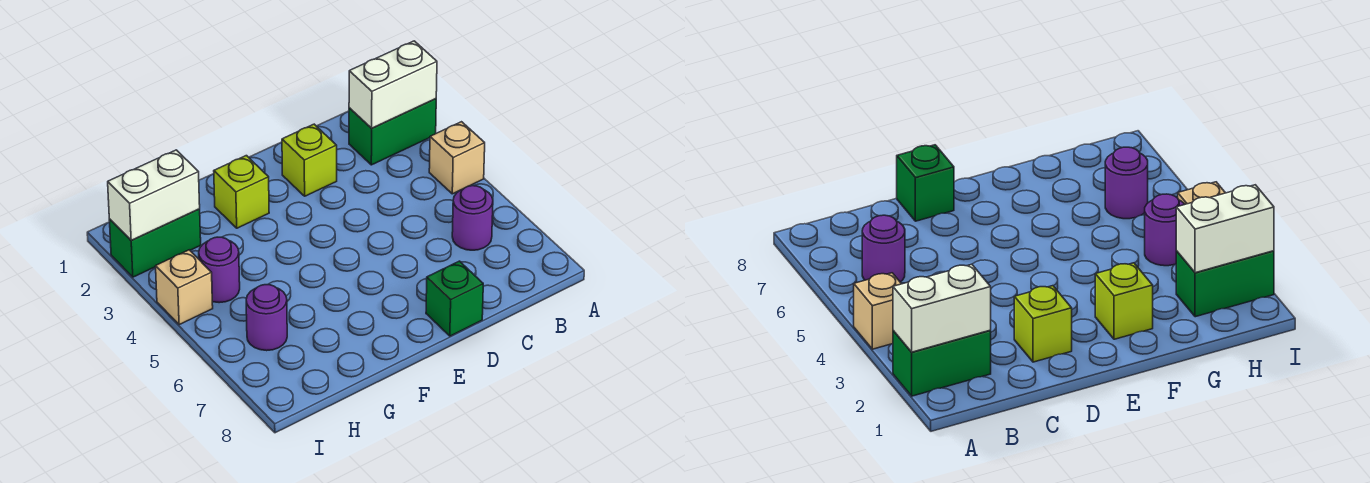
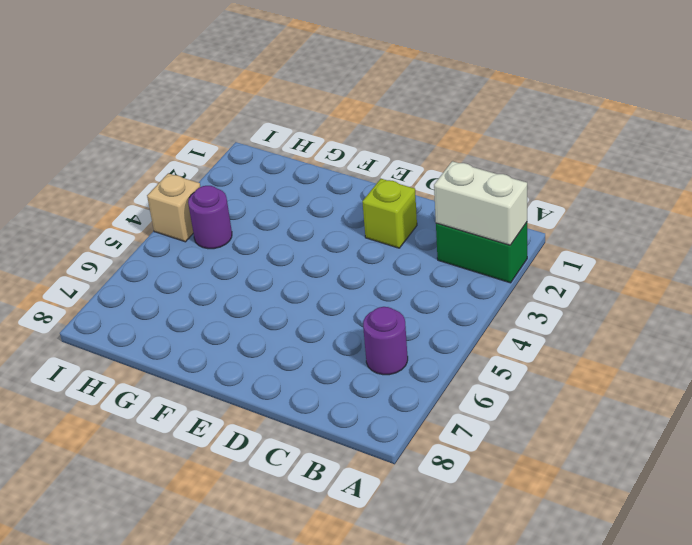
none -> tan brick A4 level 1
none -> green brick D8 level 1
none -> lime brick F2 level 1

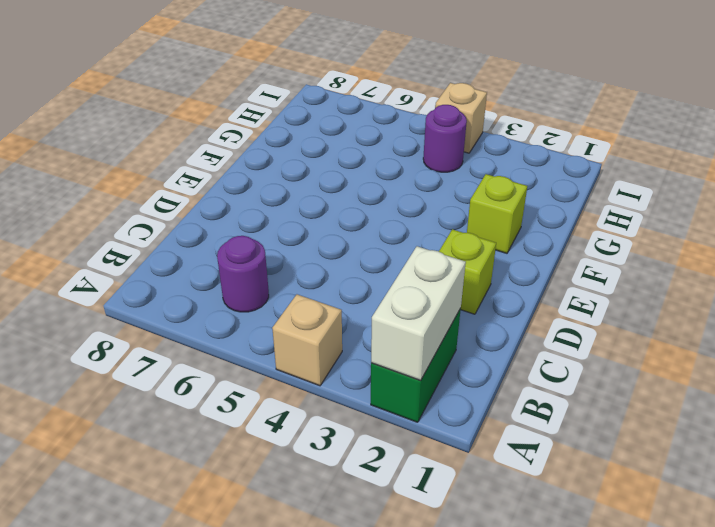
none -> green brick D8 level 1
none -> green brick H2:I2 level 1
none -> purple round brick H6 level 1

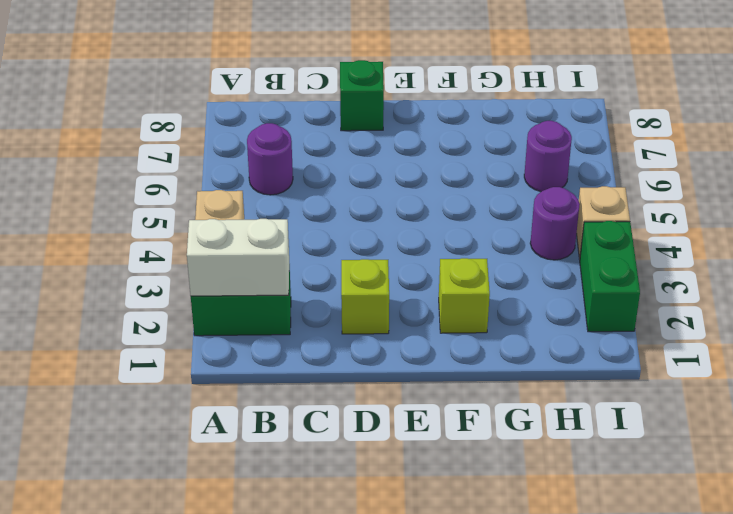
green brick I2:I3 level 1 -> green brick H2:I2 level 1
none -> white brick H2:I2 level 2

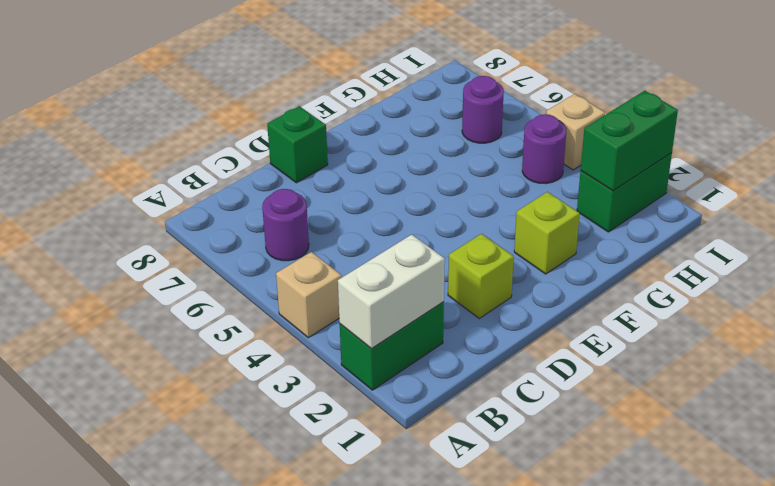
green brick H2:I2 level 2 -> white brick H2:I2 level 2

